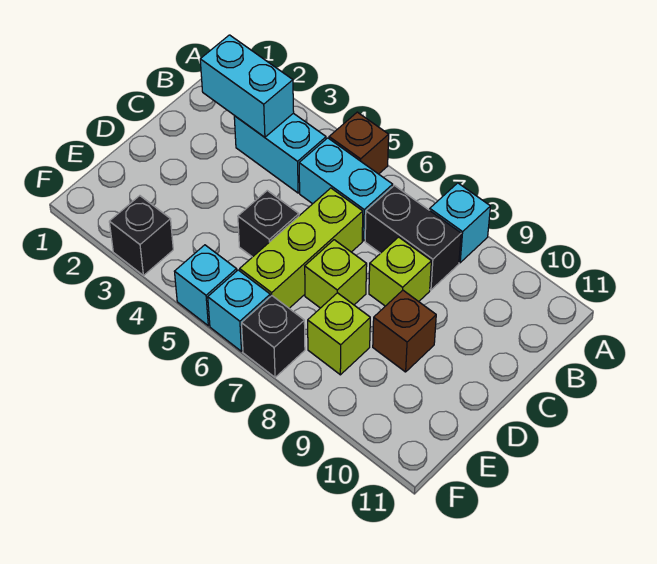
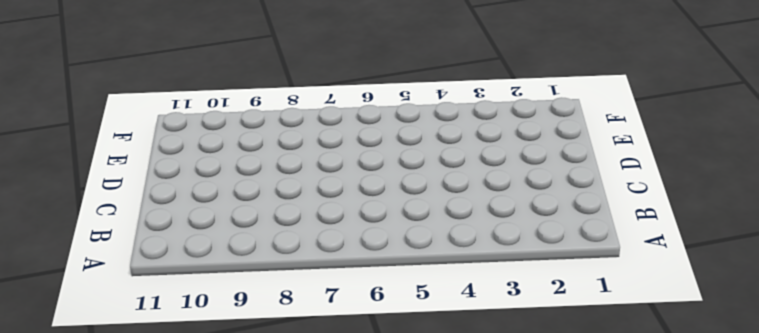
none -> brown brick A5 level 1
none -> cyan brick A8 level 1
none -> cyan brick B3:B4 level 1

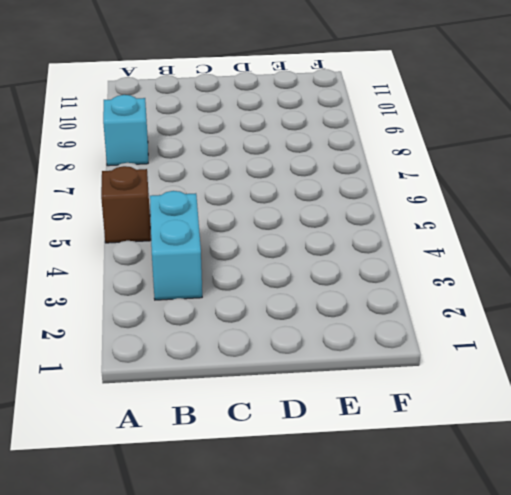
none -> cyan brick B5:B6 level 1
none -> black brick B7:B8 level 1
none -> lime brick C6:E6 level 1

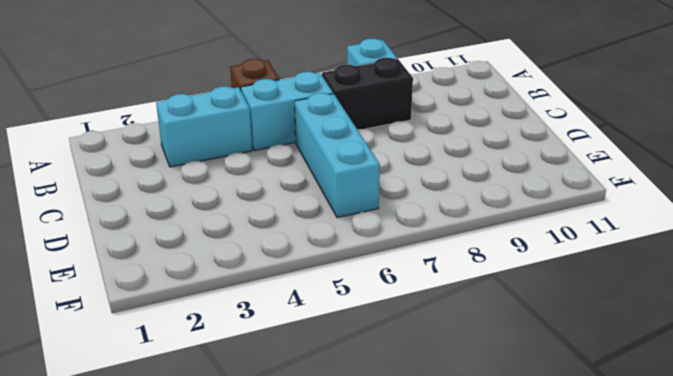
cyan brick C6:E6 level 1 -> lime brick C6:E6 level 1
none -> lime brick C8 level 1
none -> black brick D5 level 1
none -> lime brick D7 level 1

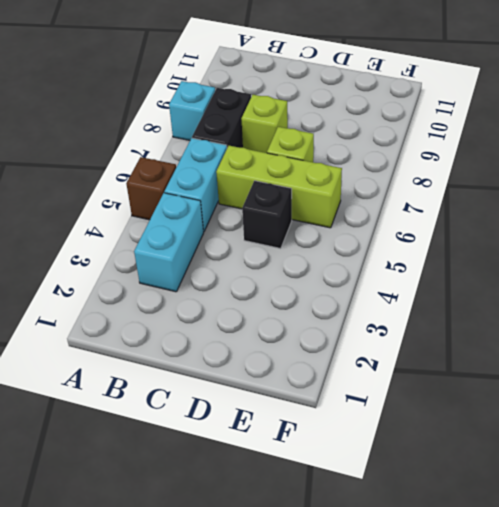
none -> brown brick D9 level 1
none -> lime brick E8 level 1
none -> black brick F3 level 1

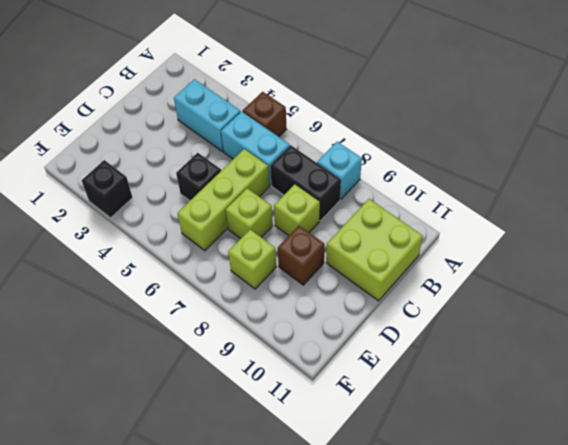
lime brick B10:C11 level 1 -> none
none -> cyan brick F5 level 1
none -> cyan brick F6 level 1
none -> black brick F7 level 1

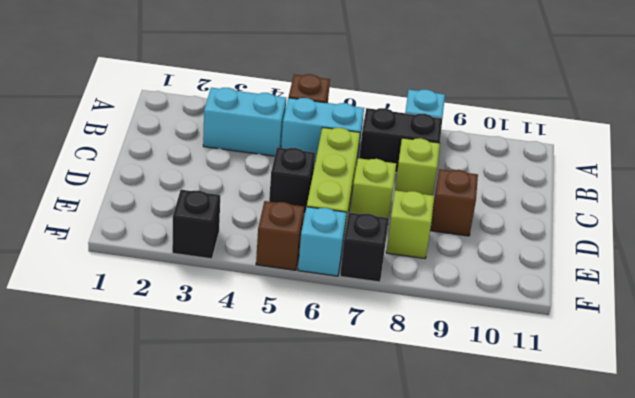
brown brick F5 level 1 -> cyan brick F5 level 1
none -> cyan brick B2:B3 level 2

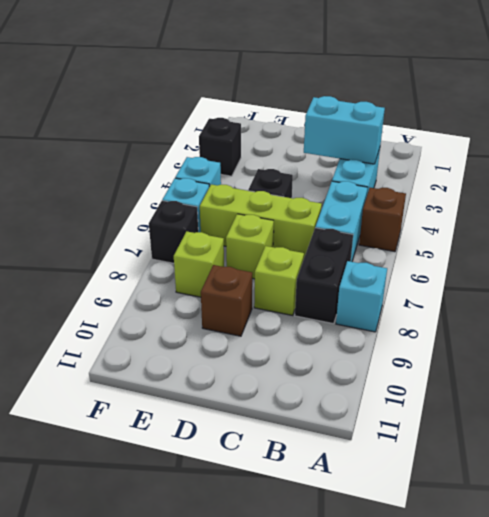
cyan brick B3:C3 level 2 -> cyan brick B2:B3 level 2

